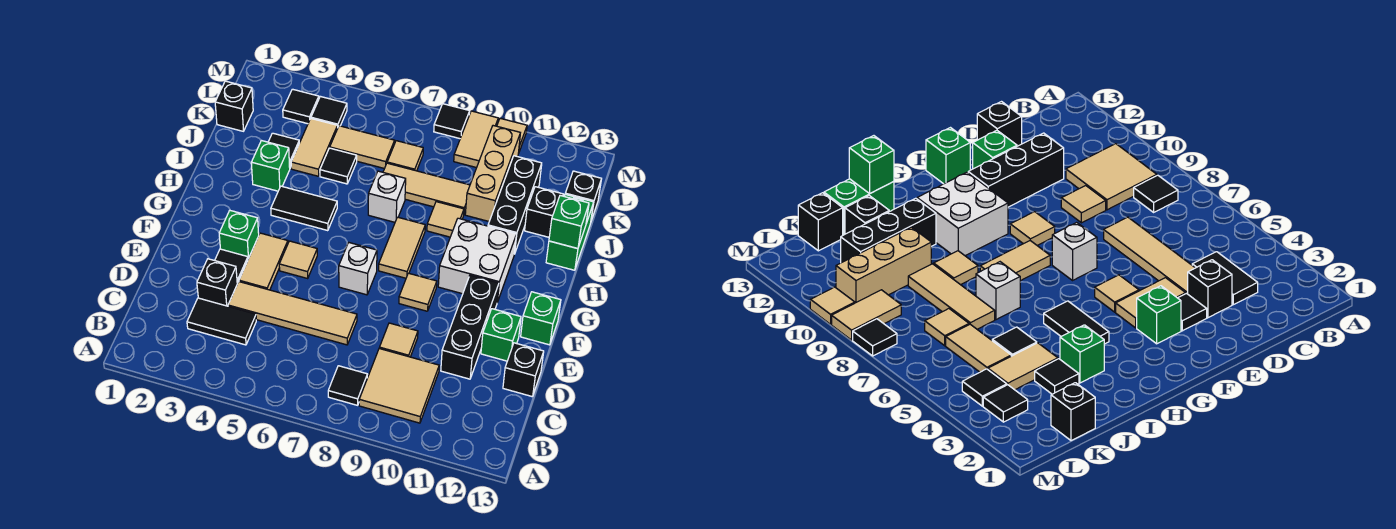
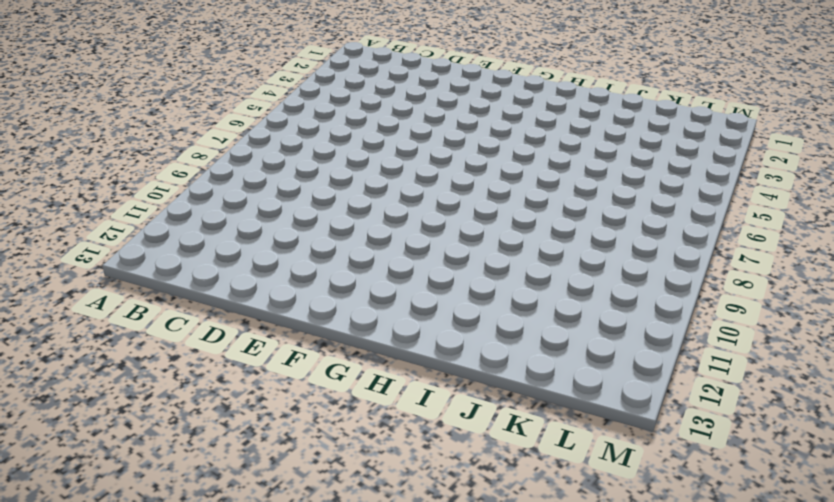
none -> black tile B8 level 1
none -> tan tile B9:C10 level 1
none -> black tile C3:C4 level 1
none -> black brick D3 level 1

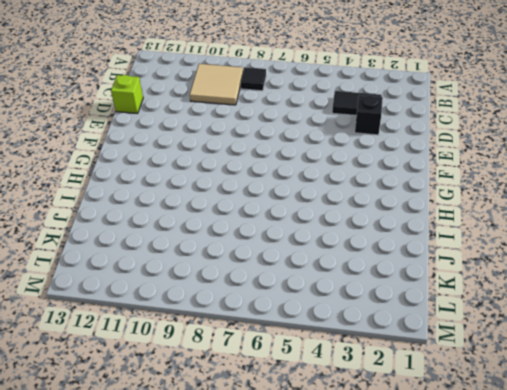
lime brick D13 level 1 -> black brick D13 level 1
none -> tan tile D4:D7 level 1
none -> tan tile D9 level 1
none -> black brick D11:F11 level 1
none -> black tile E3 level 1

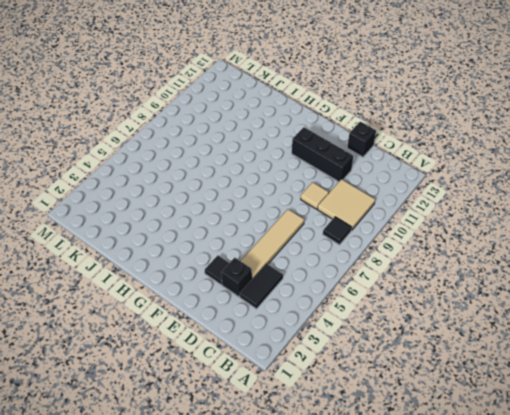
none -> tan tile E4:F4 level 1
none -> green brick E12 level 1
none -> green brick F3 level 1
none -> tan tile F5 level 1

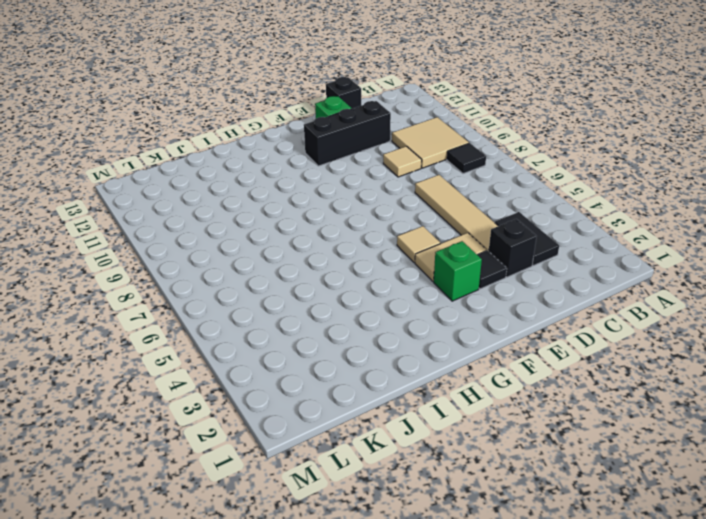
none -> white brick F7 level 1
none -> tan tile F9 level 1
none -> green brick F13 level 1
none -> tan tile G8:H8 level 1

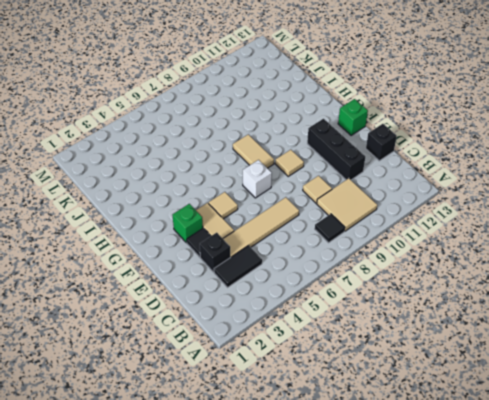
none -> green brick E12 level 1
none -> white brick G10:H11 level 1
none -> black tile H4:H5 level 1
none -> green brick I3 level 1

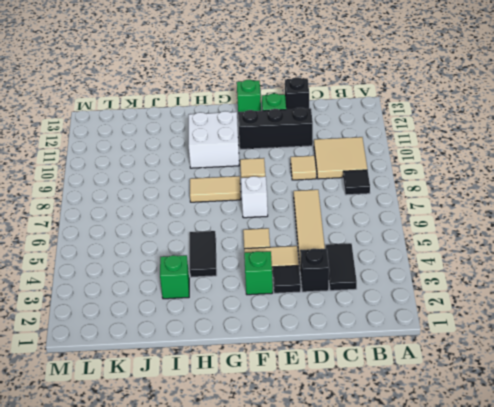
none -> white brick I7 level 1
none -> tan tile I9 level 1
none -> black brick I11:K11 level 1
none -> green brick I13:J13 level 1

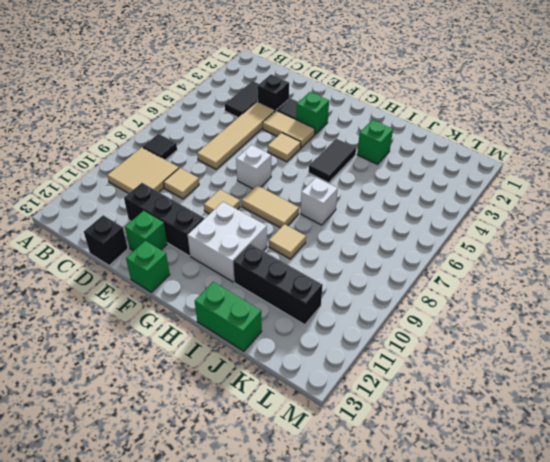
none -> black tile J3 level 1
none -> tan tile J4:K4 level 1
none -> black tile J5 level 1
none -> tan tile J7:J9 level 1

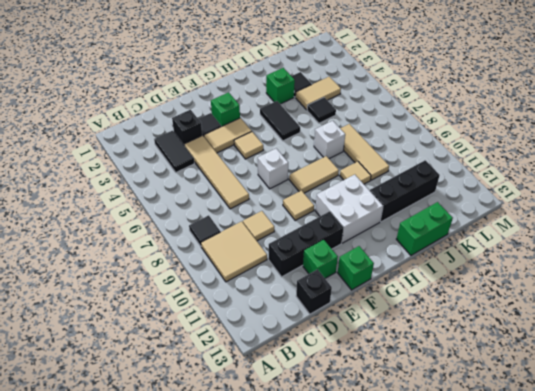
none -> tan brick J10:L10 level 1
none -> black brick J12 level 1
none -> black brick K1 level 1
none -> tan tile K5:K6 level 1

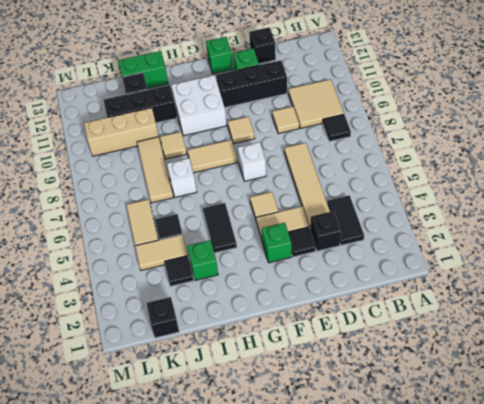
none -> tan tile K7 level 1
none -> black brick K13 level 1
none -> black tile L3 level 1
none -> black tile L4 level 1

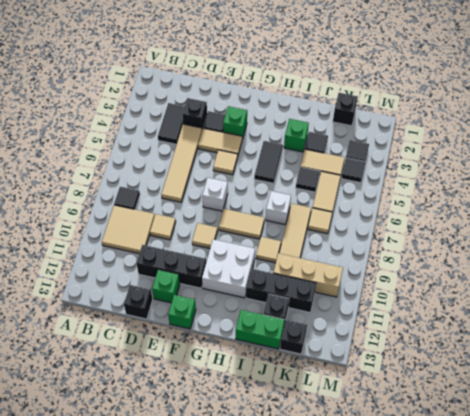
none -> tan tile L9:M9 level 1
none -> black tile M8 level 1
none -> tan tile M10 level 1
none -> green brick I13 level 2

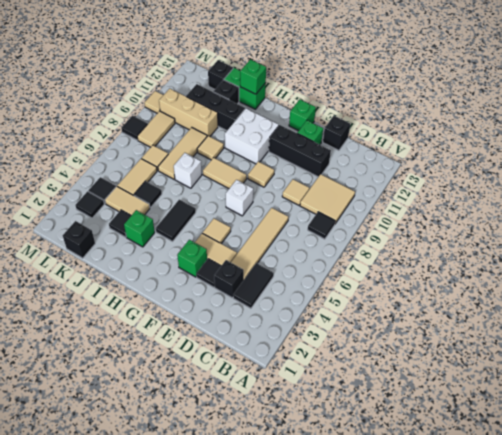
tan tile L8:L9 level 1 -> tan tile L9:M9 level 1

